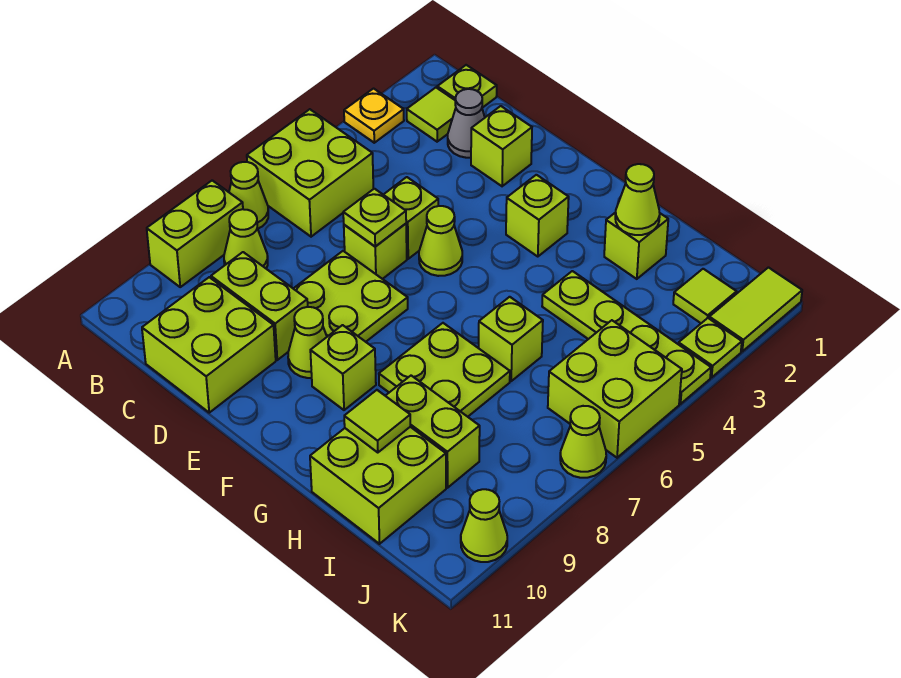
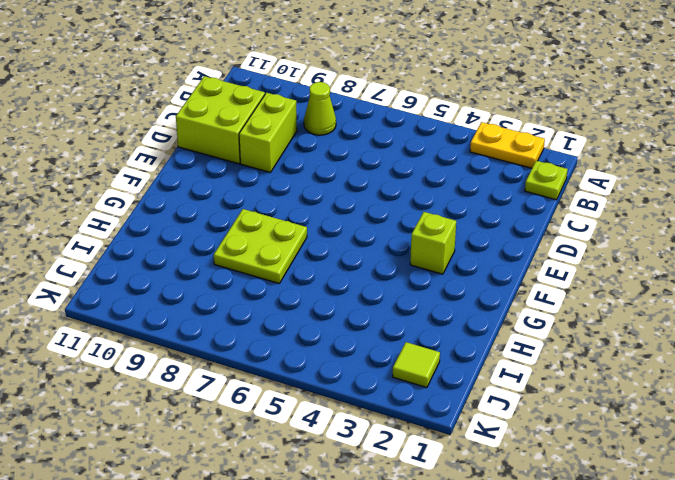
yellow plate A2:A3 level 1 -> yellow plate A3 level 1
none -> lime brick A5:B6 level 1
none -> lime cone A7 level 1
none -> lime brick A8:A9 level 1
none -> lime tile B2 level 1

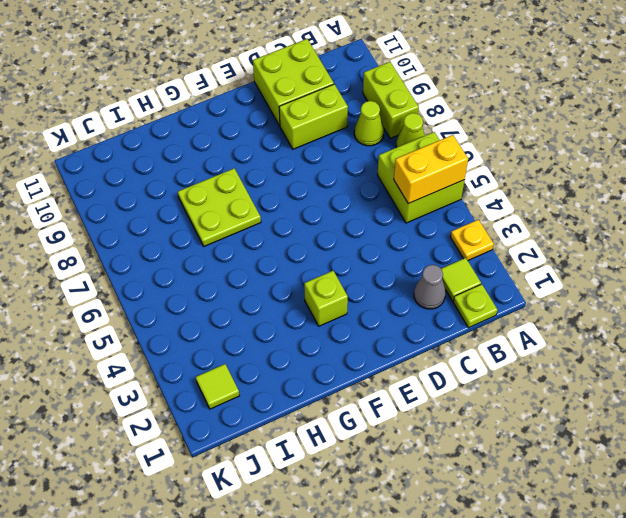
yellow brick A5:B5 level 2 -> none
none -> lime brick D2 level 1
none -> lime brick D5 level 1
none -> lime brick D6 level 1
none -> lime plate D7:E8 level 1

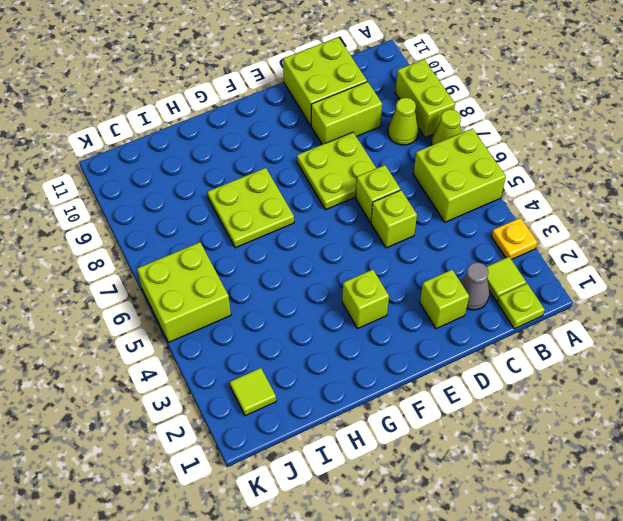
none -> lime cone E5 level 1
none -> lime cone E9 level 1
none -> lime brick F9 level 1
none -> lime brick H2 level 1

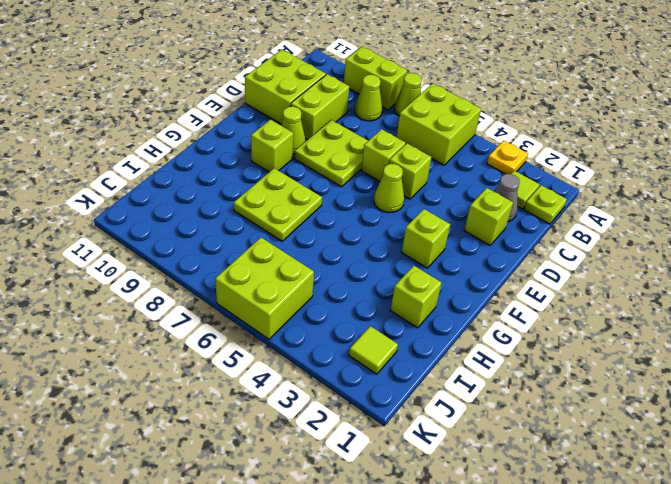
none -> lime plate H4:K4 level 1
none -> lime brick H6 level 1
none -> lime brick H9:I9 level 1
none -> lime brick H10:I11 level 1

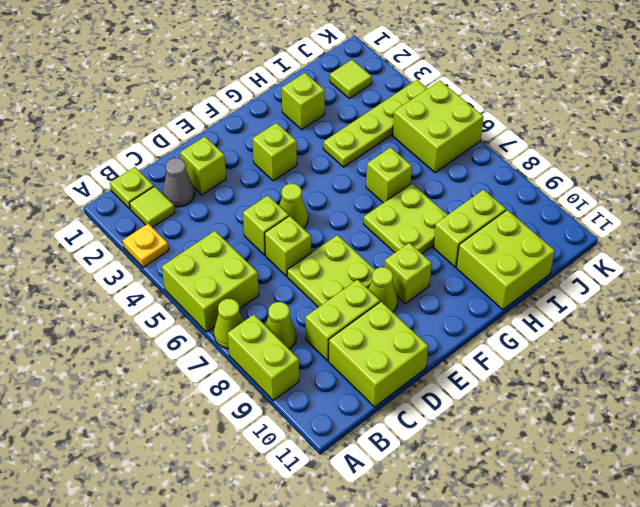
none -> lime tile K1:K2 level 1
none -> lime plate K3 level 1
none -> lime cone K7 level 1
none -> lime cone K10 level 1

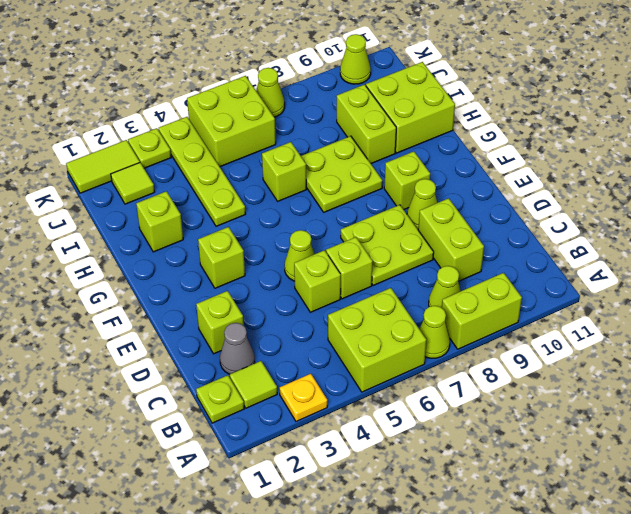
none -> lime brick C10:D11 level 1
none -> lime plate D6 level 2
none -> lime cone H2 level 2
none -> lime tile H10 level 2

